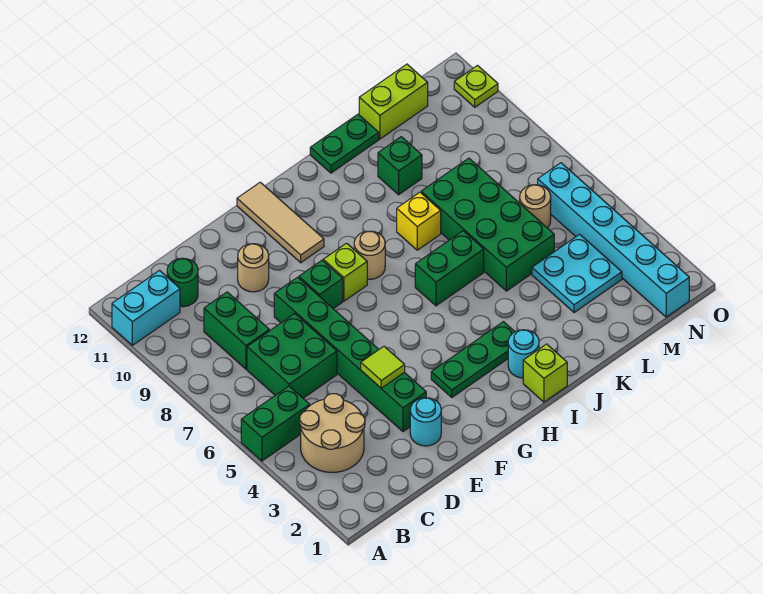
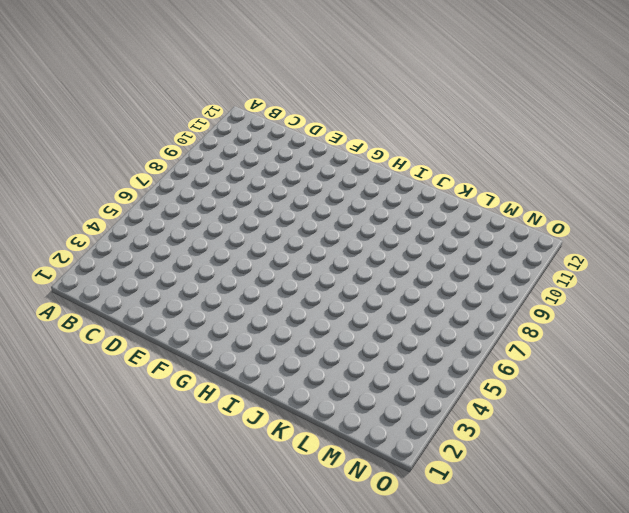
none -> green brick A5:B5 level 1
none -> cyan brick A11:B11 level 1
none -> tan round brick B3:C4 level 1

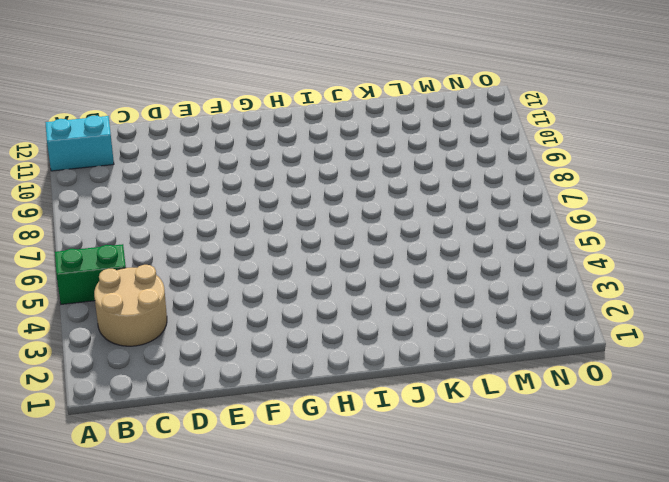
none -> green brick C6:D7 level 1
none -> green brick C8:C9 level 1
none -> green round brick C11 level 1

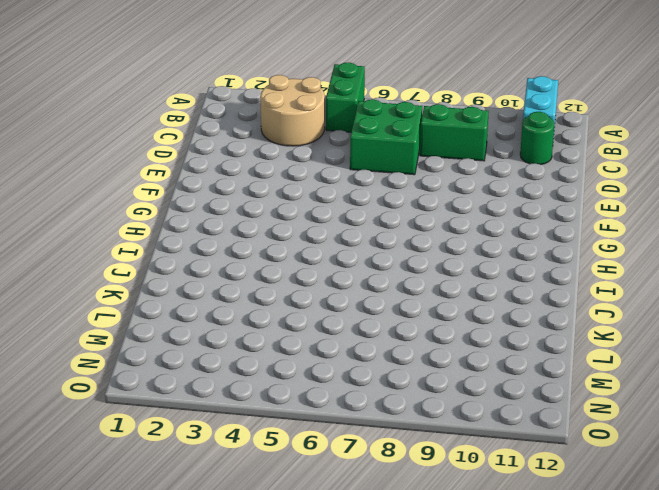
none -> cyan round brick E2 level 1
none -> green brick E3:E8 level 1
none -> tan round brick E10 level 1

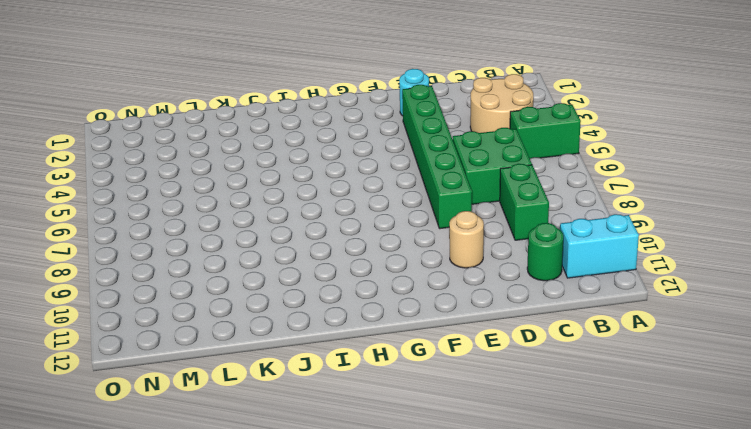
none -> green brick F8 level 1
none -> green plate G3:I3 level 1
none -> lime brick G8 level 1

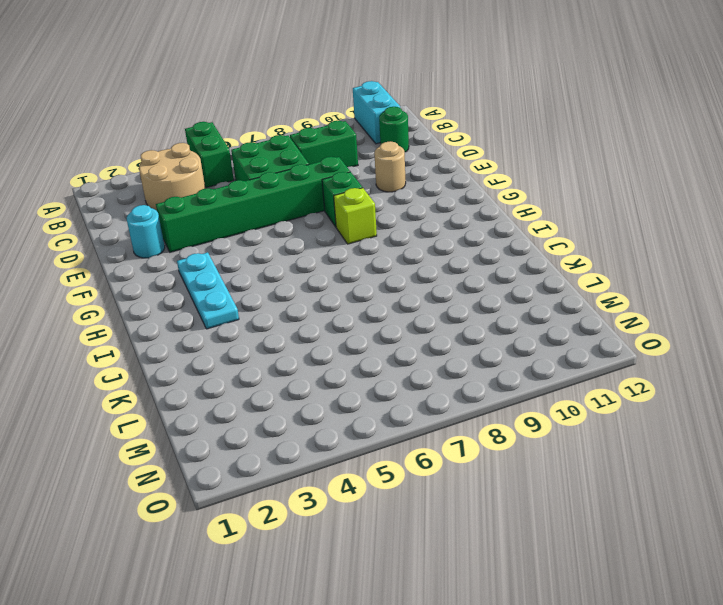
cyan plate G3:I3 level 1 -> green plate G3:I3 level 1
none -> tan tile G10:G12 level 1
none -> tan round brick H8 level 1
none -> lime brick I1 level 1

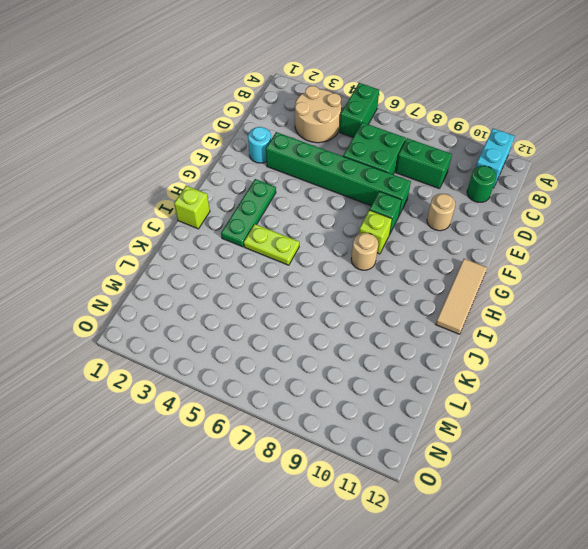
tan tile G12:I12 level 1 -> tan tile G10:G12 level 1
lime plate I4:I5 level 1 -> none
none -> cyan round brick I2 level 1
none -> green brick I6:J6 level 1
none -> yellow brick J8 level 1

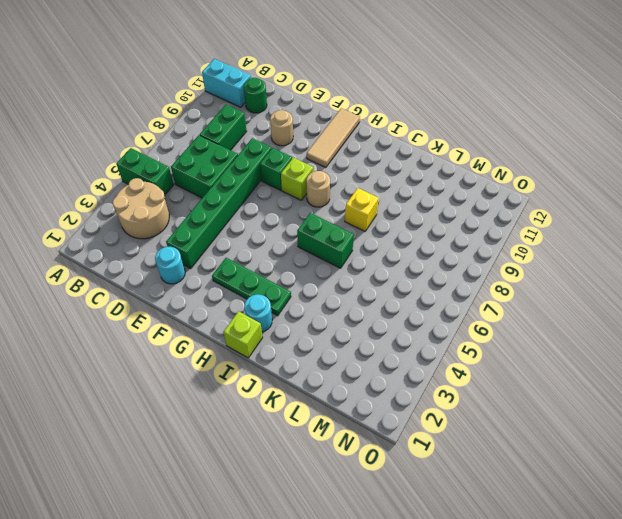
none -> green plate J12:K12 level 1
none -> green brick K5:L8 level 1
none -> green brick K10 level 1

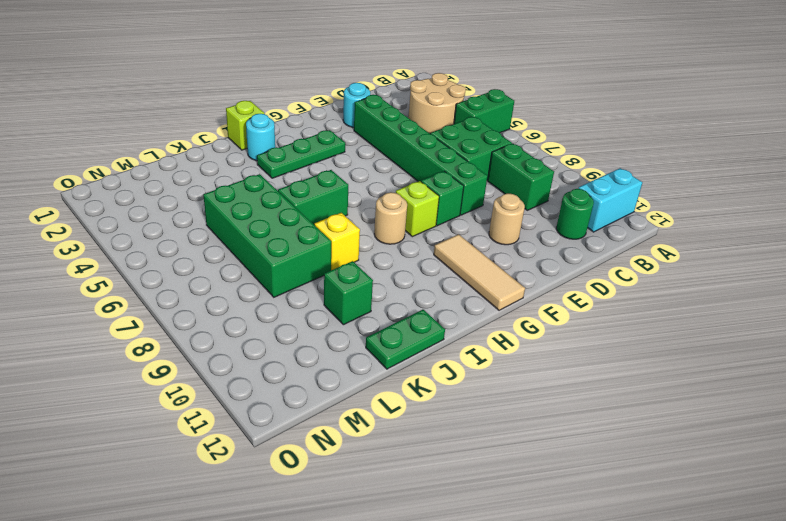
none -> cyan plate L3:M4 level 1
none -> lime brick L12:M12 level 1
none -> tan round brick M6 level 1

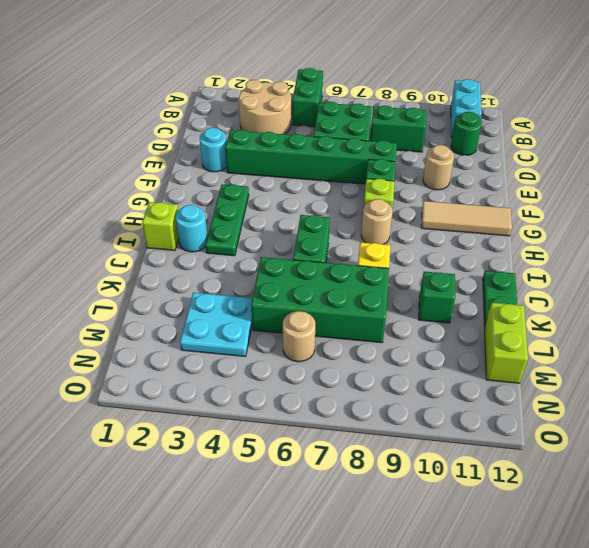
none -> cyan brick N1:N6 level 1
none -> lime plate O11 level 1
none -> lime tile E4 level 2

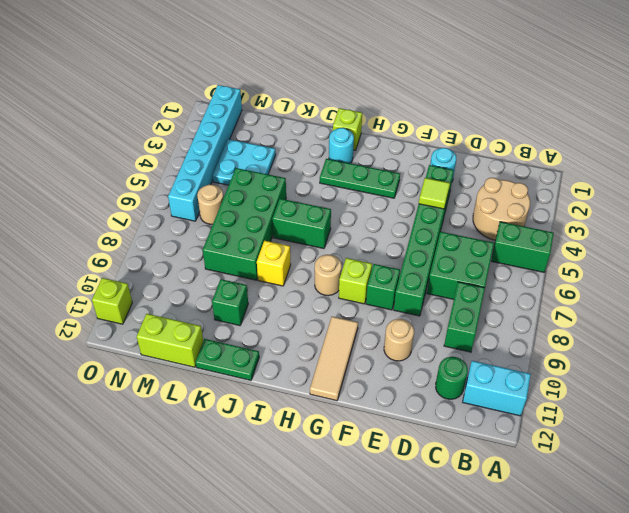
lime brick O11 level 1 -> lime plate O11 level 1

